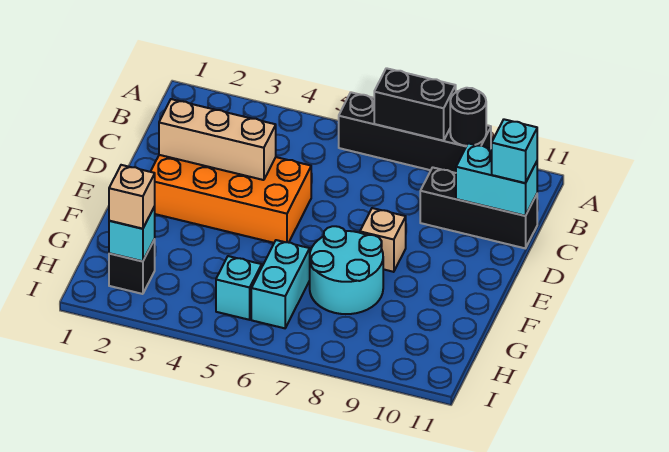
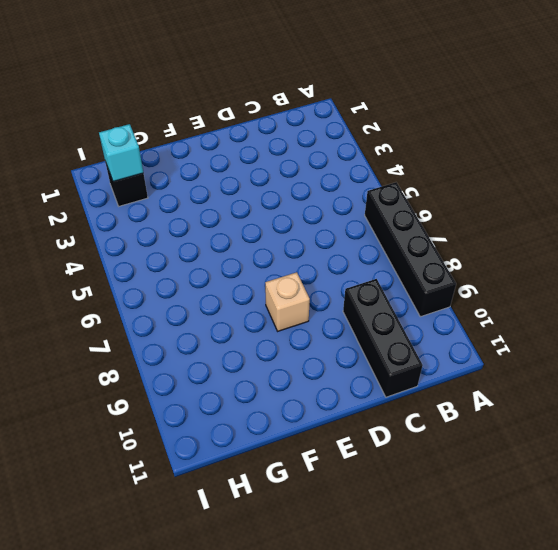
none -> orange brick D2:E5 level 1
none -> cyan round brick F7:G8 level 1
none -> cyan brick G6:H6 level 1

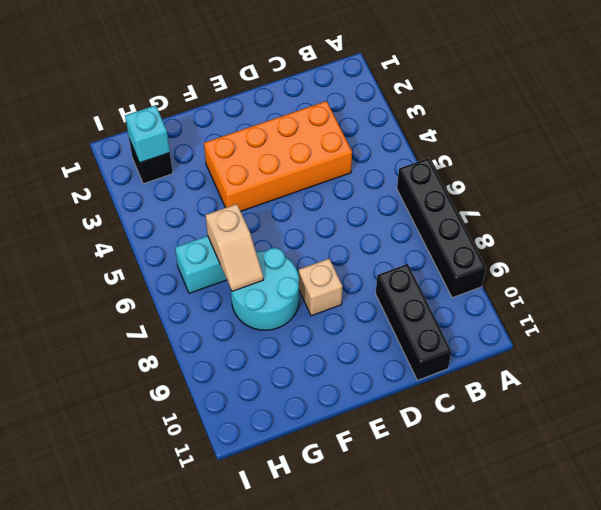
orange brick C3:F4 level 1 -> orange brick D2:E5 level 1
tan slope G6:G7 level 2 top 6 -> none
none -> cyan brick H5 level 1
none -> black brick A7:A8 level 2
none -> black round brick A9 level 2

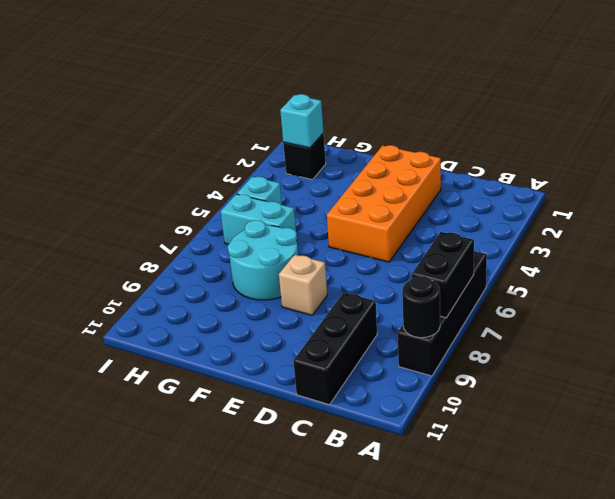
none -> cyan brick C10:C11 level 2
none -> tan brick D2:D4 level 2
none -> cyan brick C11 level 3

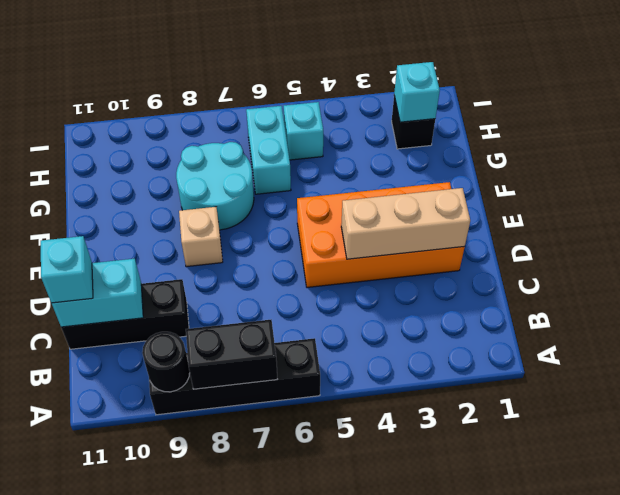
none -> tan brick H2 level 3

